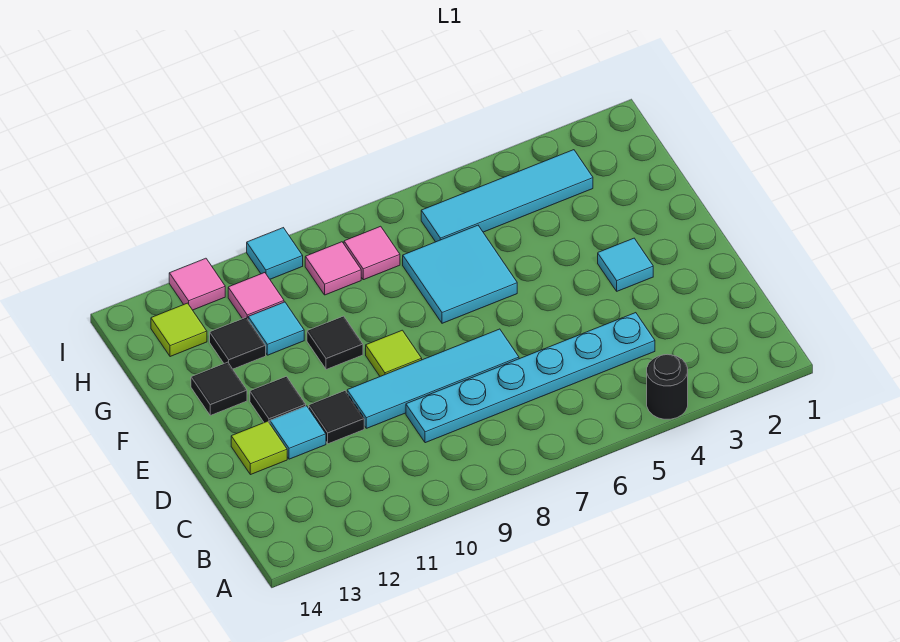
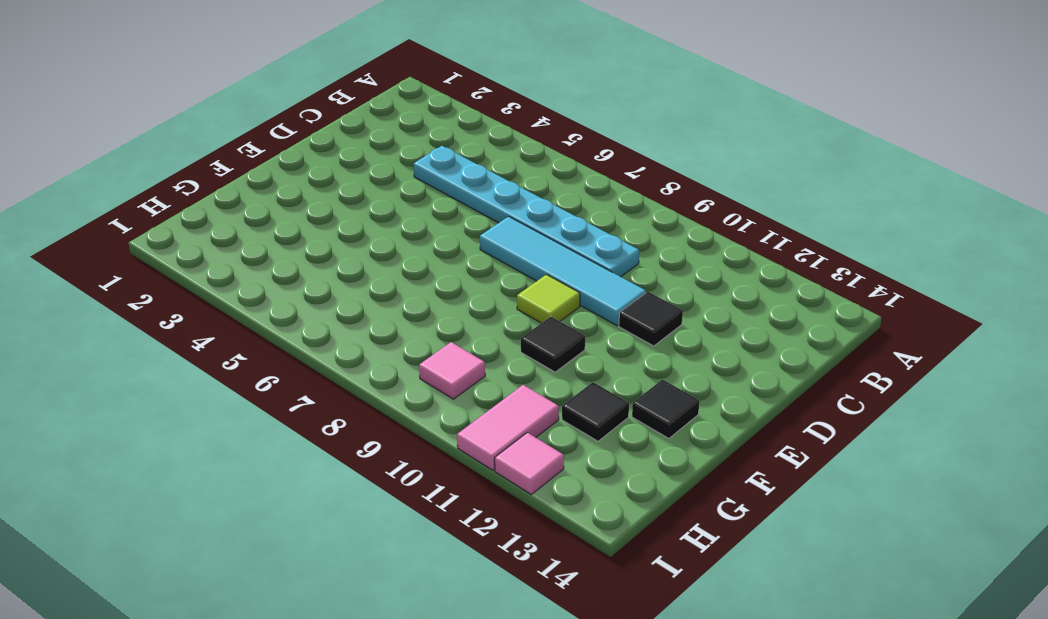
pink tile H11:I11 level 1 -> pink tile H11 level 1
none -> black round brick A4 level 1
none -> cyan tile D12 level 1
none -> lime tile D13 level 1

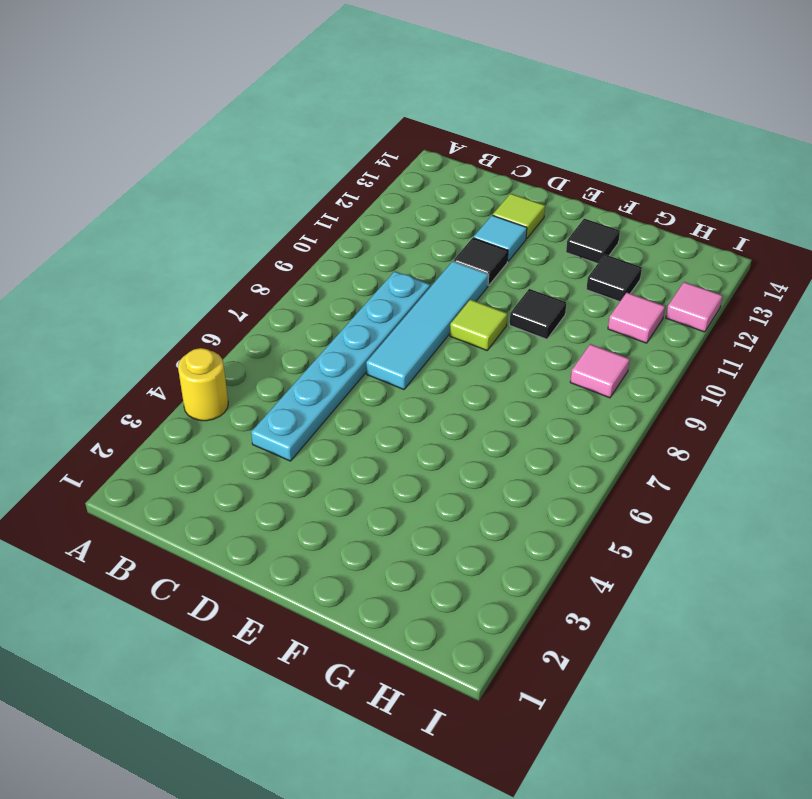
yellow round brick A4 level 1 -> black round brick A4 level 1
none -> cyan tile E3 level 1
none -> black tile E12 level 1
none -> cyan tile F6:G7 level 1

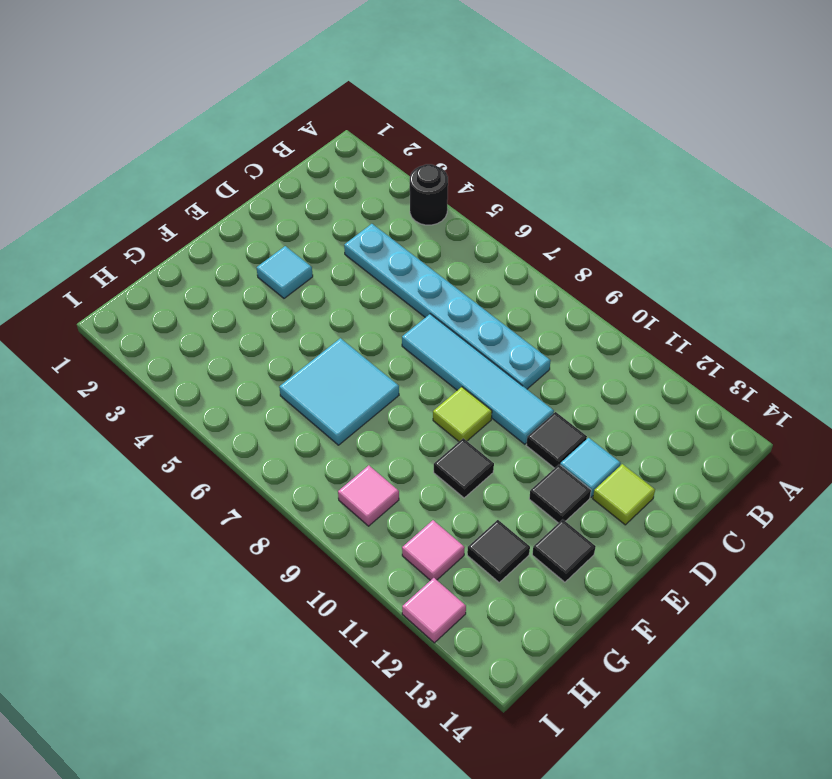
none -> cyan tile G11 level 1
none -> cyan tile H3:H6 level 1
none -> pink tile H8 level 1

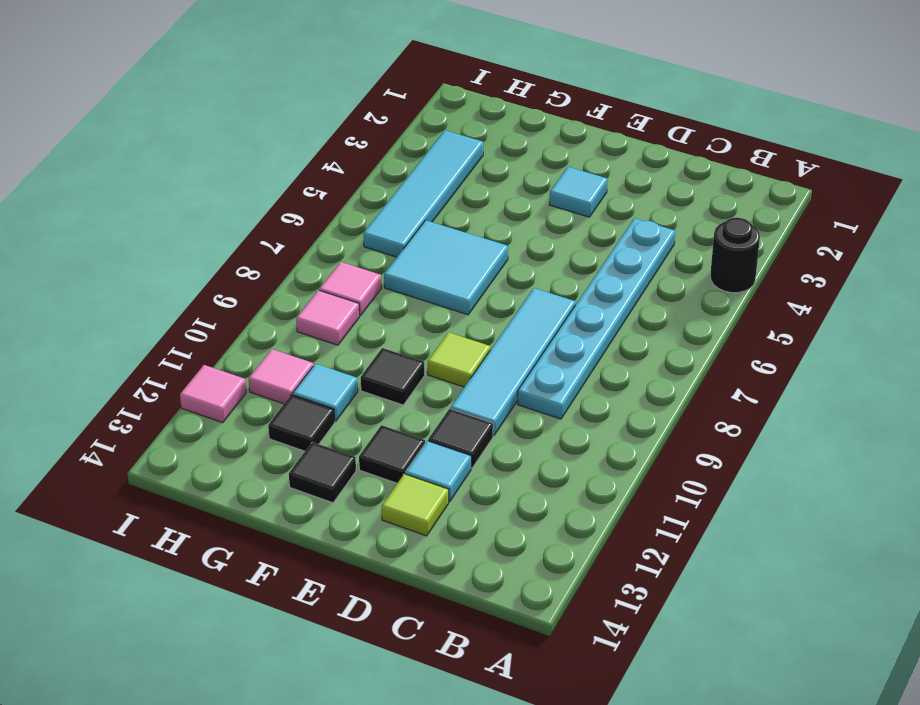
none -> lime tile H13 level 1
none -> cyan tile I10 level 1

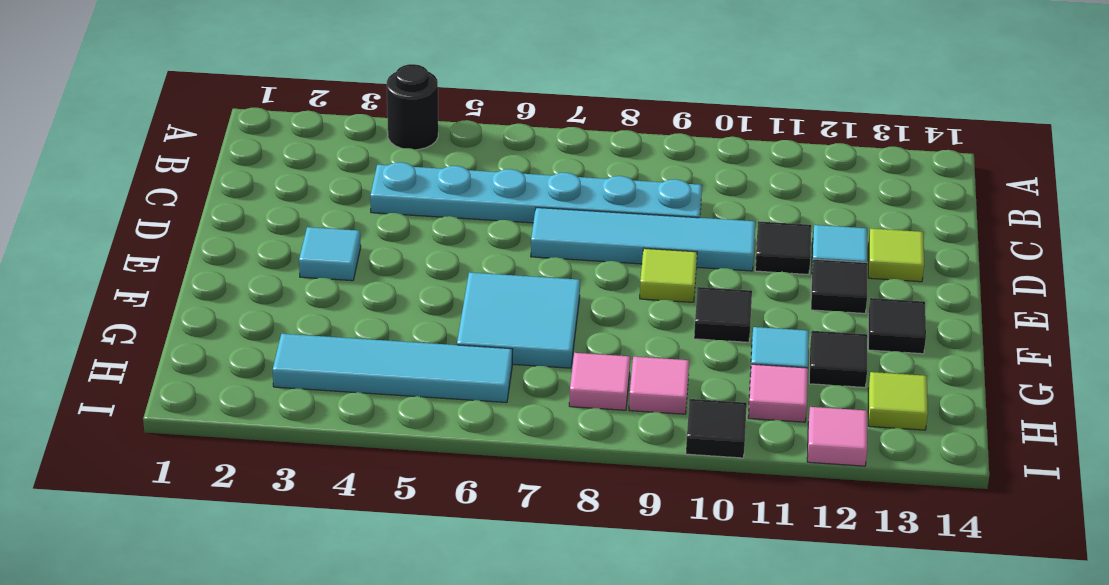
black tile I10 level 1 -> cyan tile I10 level 1

